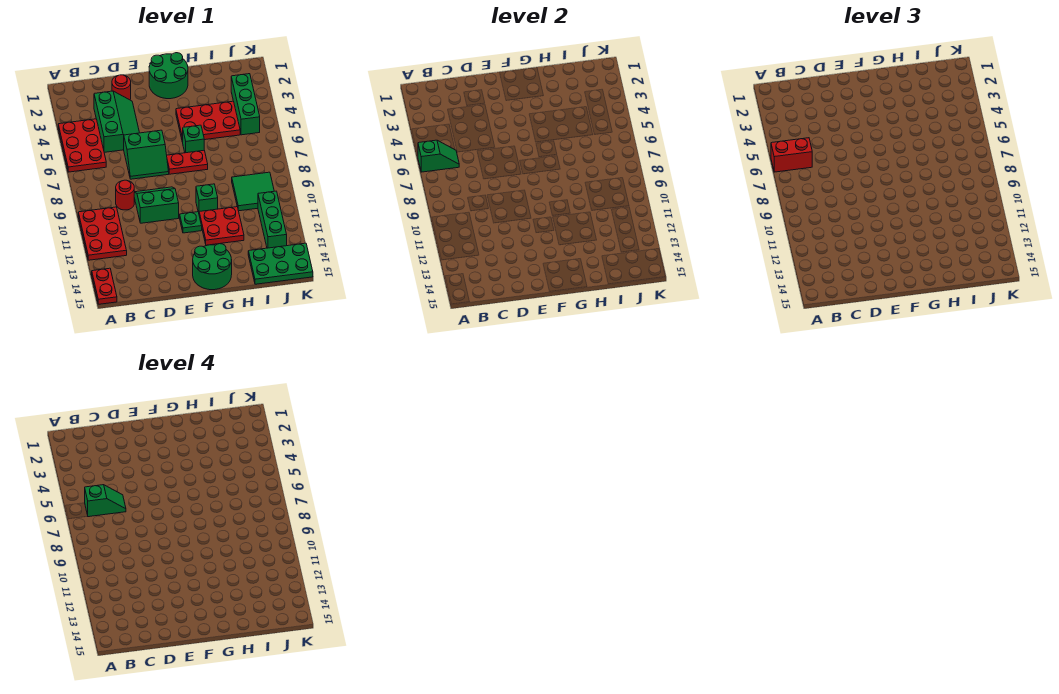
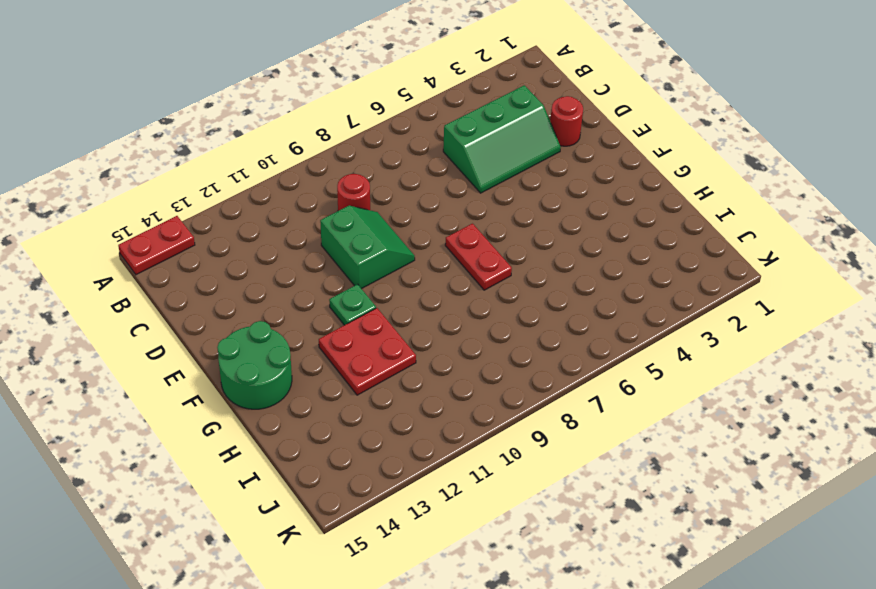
none -> red plate A4:B6 level 1
none -> red plate A10:B12 level 1
none -> green slope D6:E7 level 1 top 6

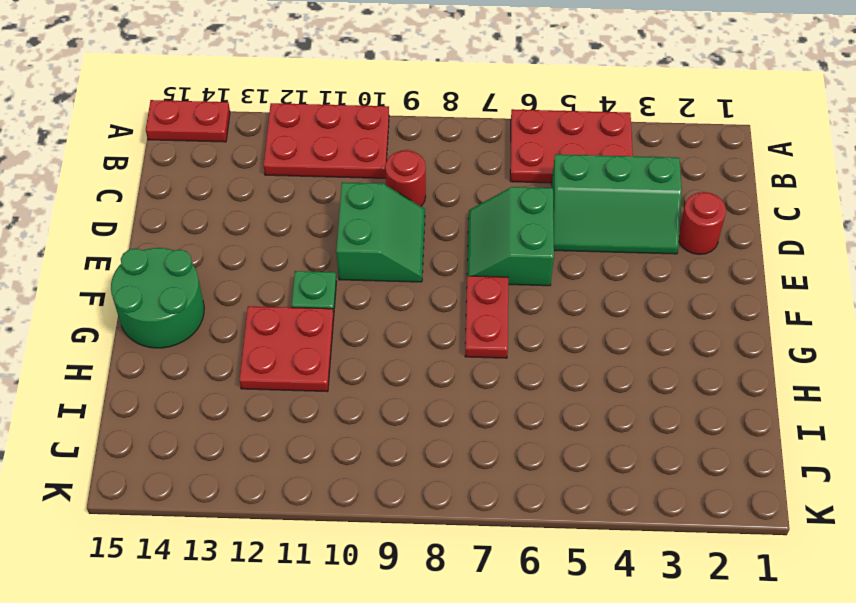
none -> green round brick F1:G2 level 1
none -> red plate G4:I5 level 1
none -> green brick G6 level 1

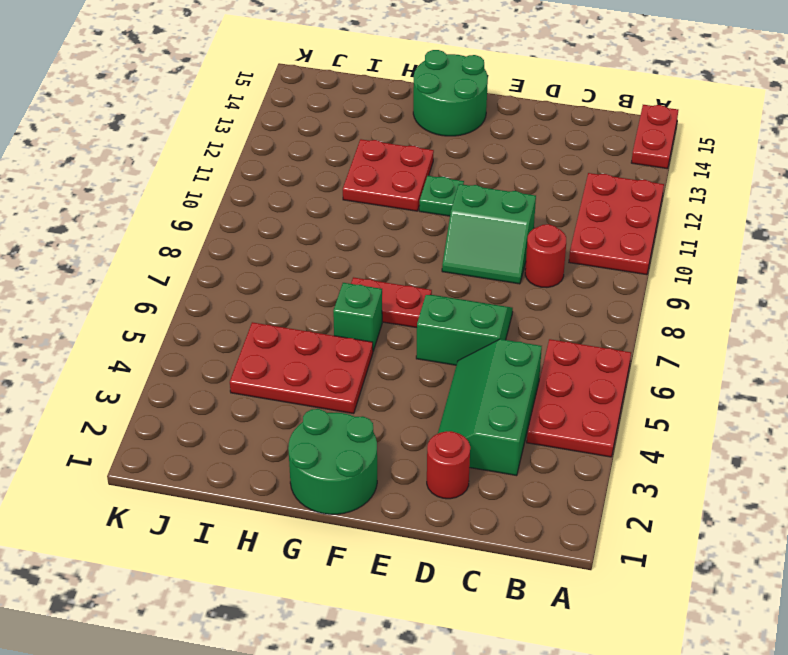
none -> green brick G10 level 1
none -> green tile I9:J10 level 1
none -> green plate I14:K15 level 1

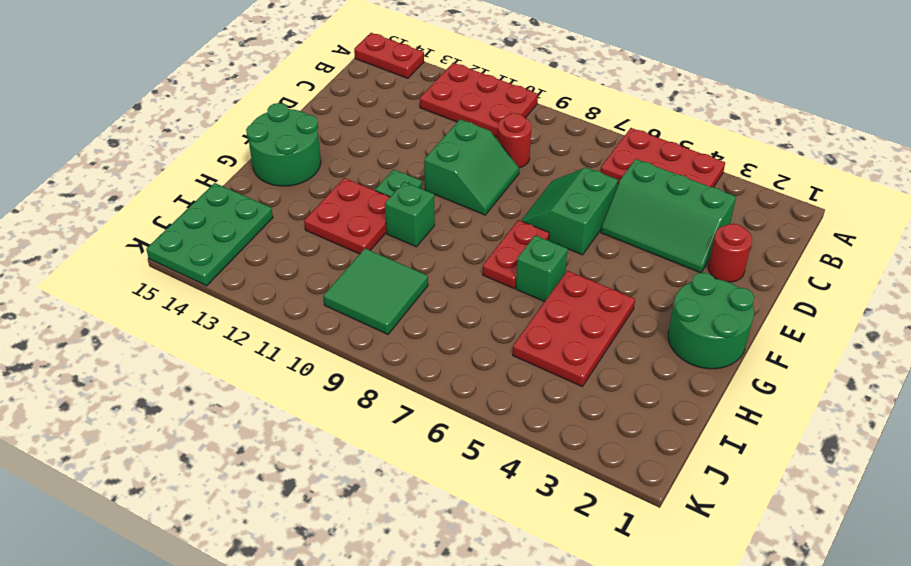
none -> green brick J3:J5 level 1
none -> green brick J11:J13 level 1
none -> green slope A6:B6 level 2 top A

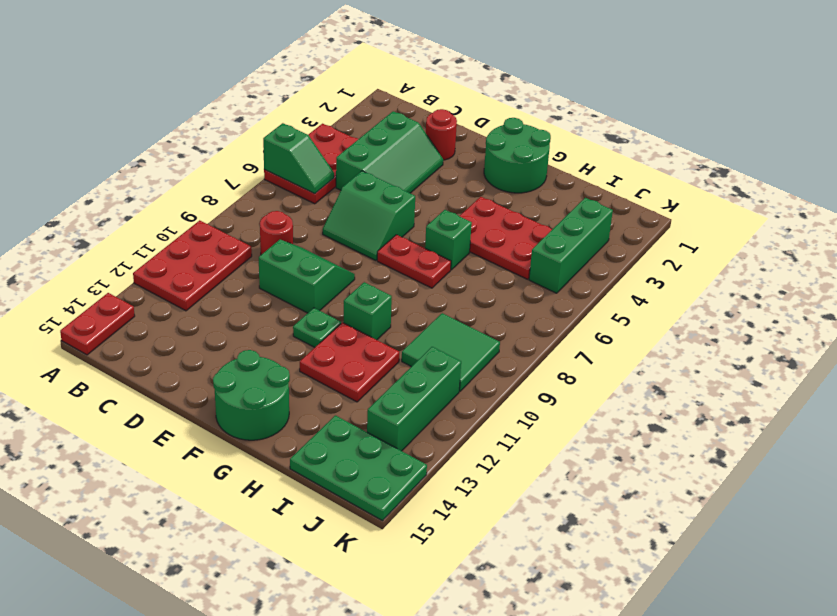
none -> red brick A6:B6 level 3
none -> green slope B6:C6 level 4 top B

